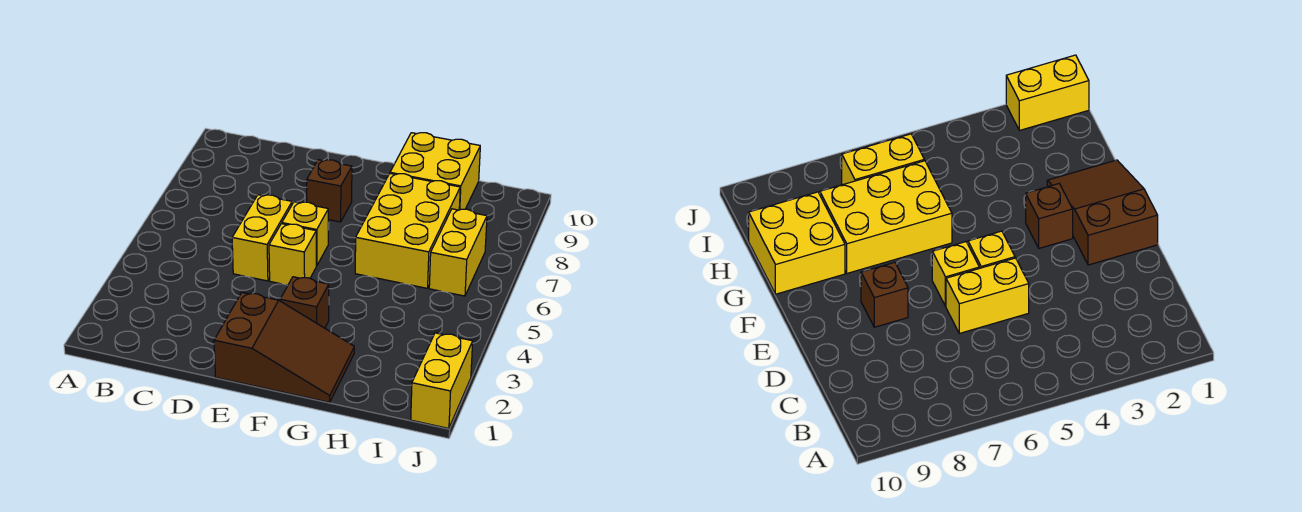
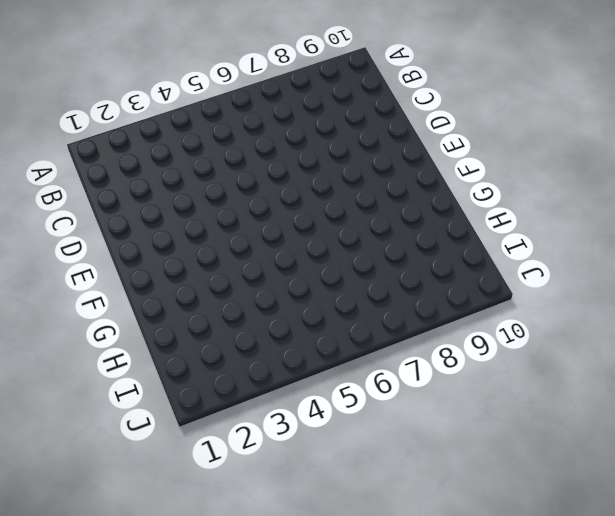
none -> yellow brick D5:D6 level 1
none -> brown slope E1:G2 level 1 top E

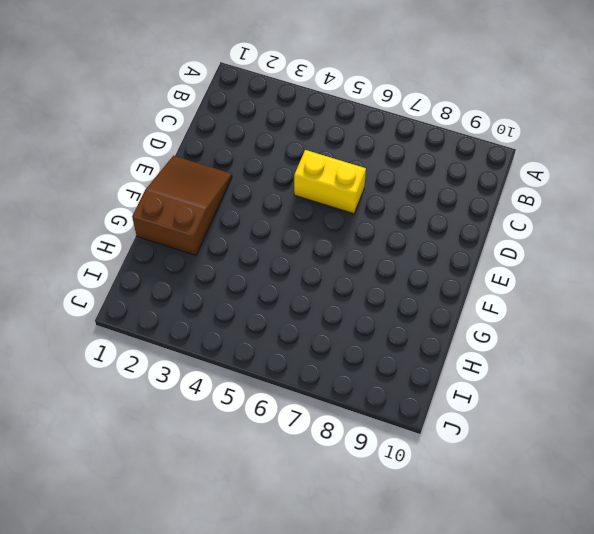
brown slope E1:G2 level 1 top G -> brown slope E1:G2 level 1 top E
none -> yellow brick E5 level 1
none -> yellow brick E6 level 1

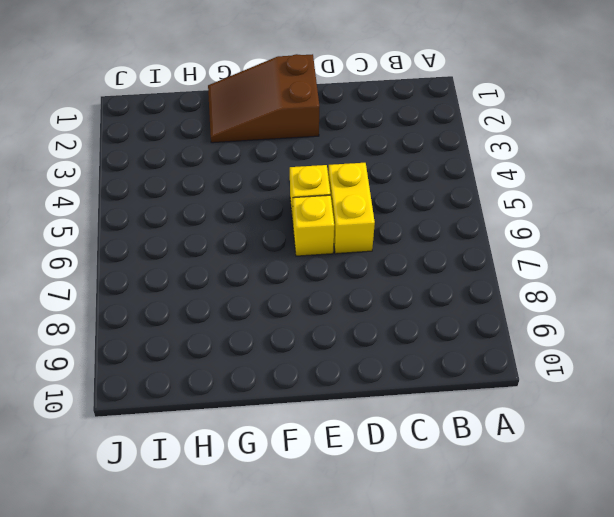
none -> brown brick E8 level 1
none -> brown brick F3 level 1

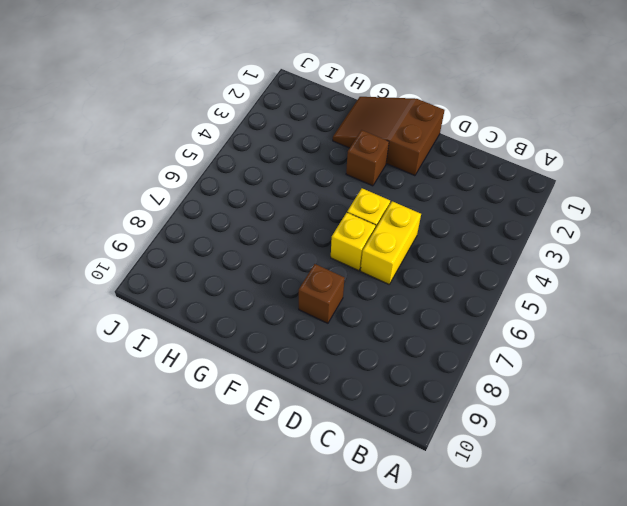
none -> yellow brick G6:H8 level 1
none -> yellow brick G9:H10 level 1

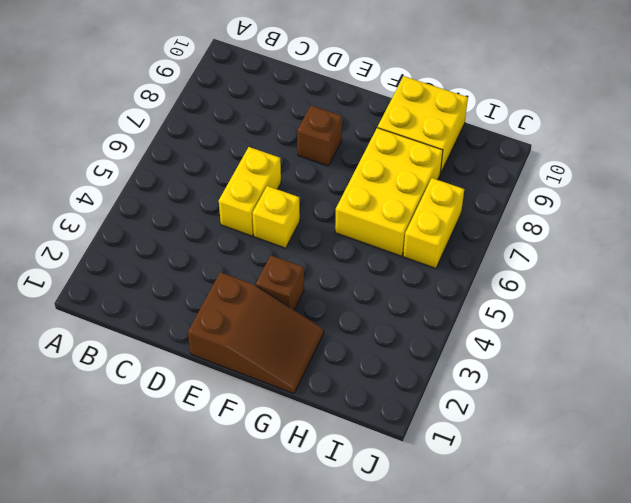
none -> yellow brick E6 level 1
none -> yellow brick J1:J2 level 1

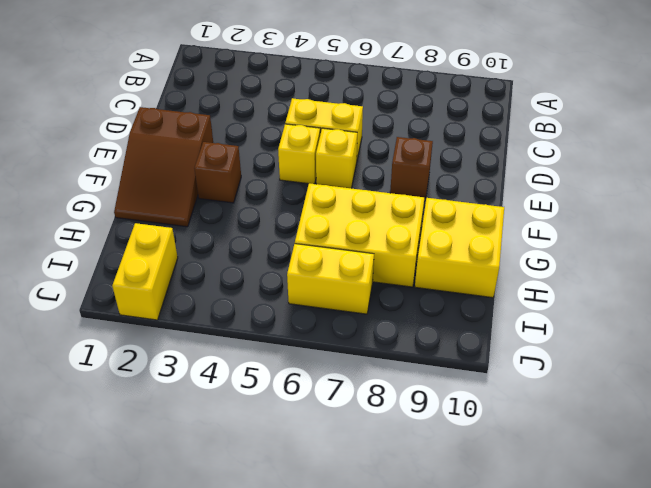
yellow brick I2:J2 level 1 -> yellow brick J1:J2 level 1

